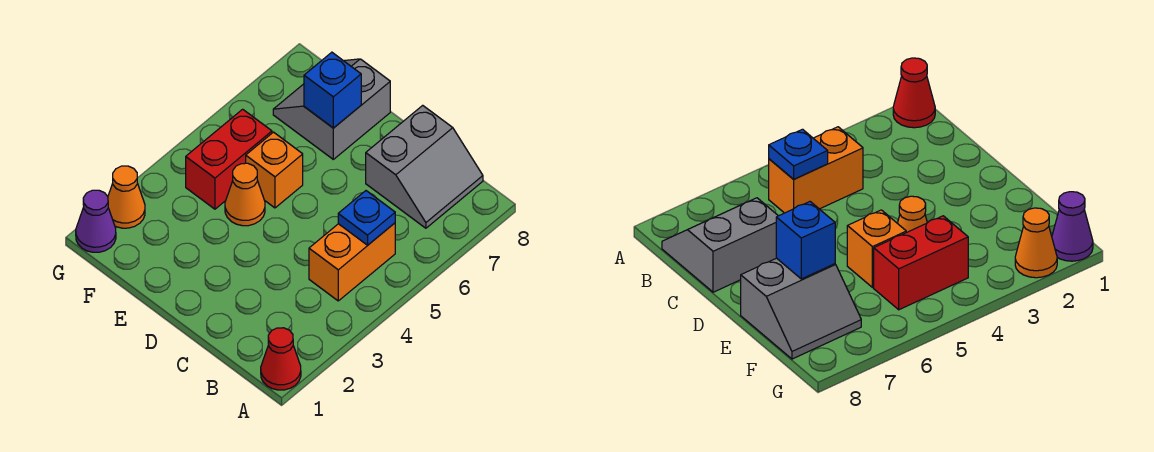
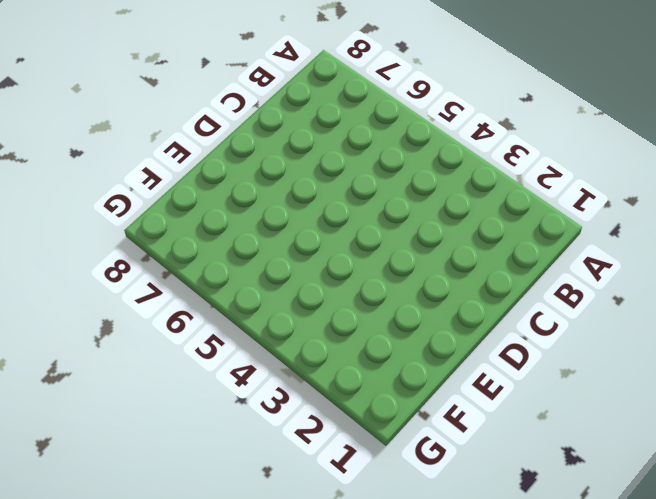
none -> red cone A1 level 1
none -> orange brick B4:B5 level 1

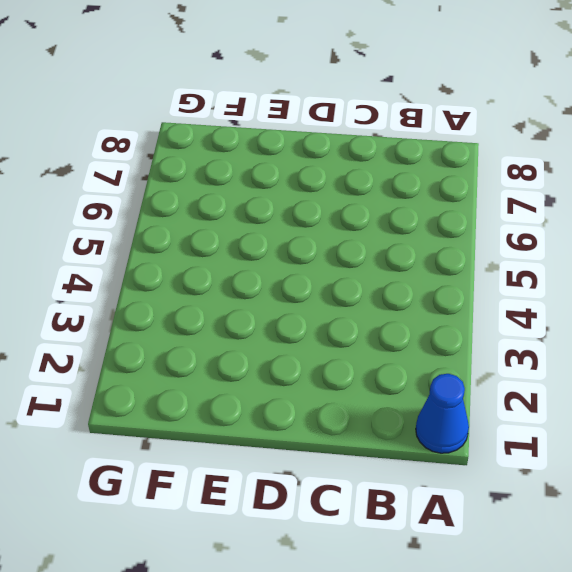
blue cone A1 level 1 -> red cone A1 level 1
none -> orange brick B4:B5 level 1
none -> grey slope B7:C8 level 1 top C

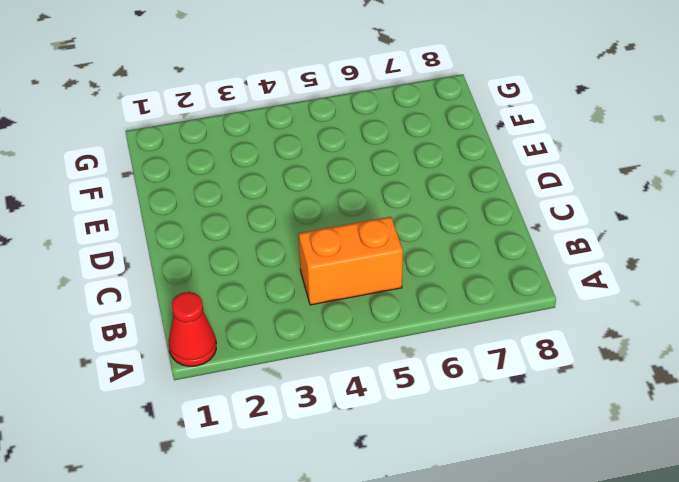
none -> grey slope B7:C8 level 1 top C
none -> orange cone E4 level 1

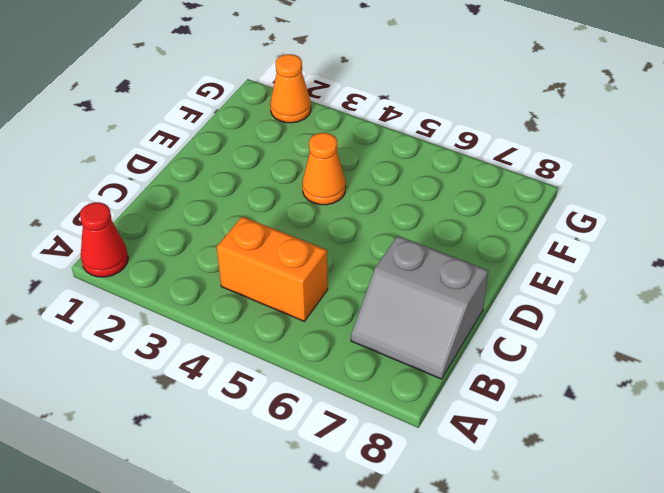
none -> orange brick E5 level 1
none -> grey slope E7:F8 level 1 top E

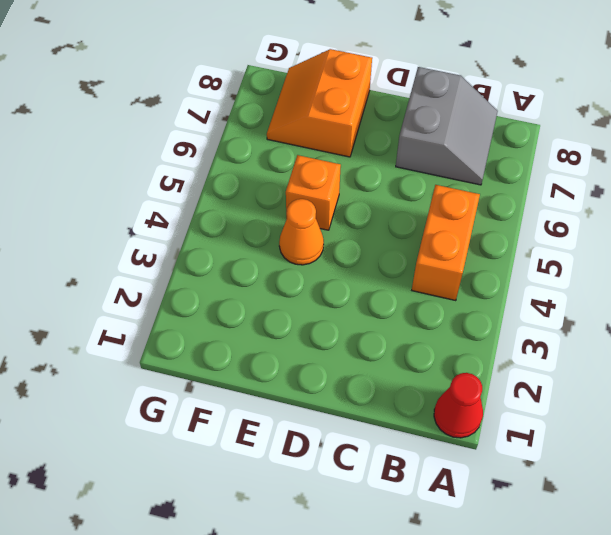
orange slope E7:F8 level 1 top E -> grey slope E7:F8 level 1 top E
none -> red brick F4:F5 level 1
none -> purple cone G1 level 1

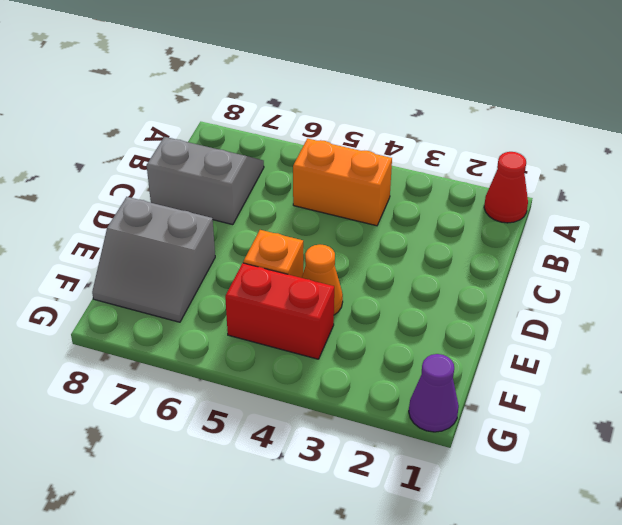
none -> orange cone G2 level 1
none -> blue plate B5 level 2

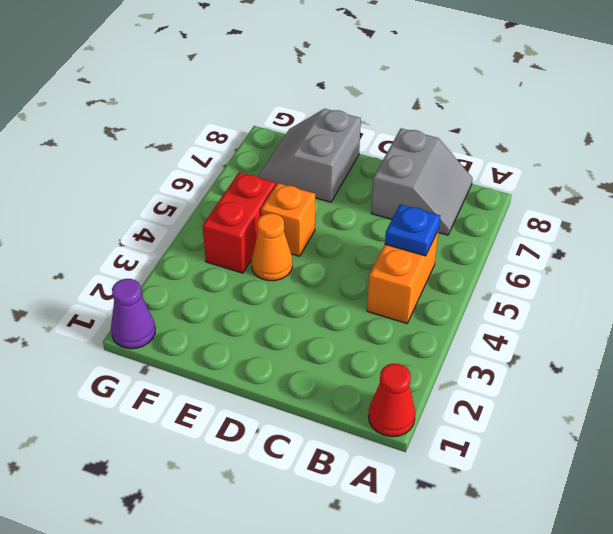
none -> orange cone G2 level 1
none -> blue brick E7 level 2

